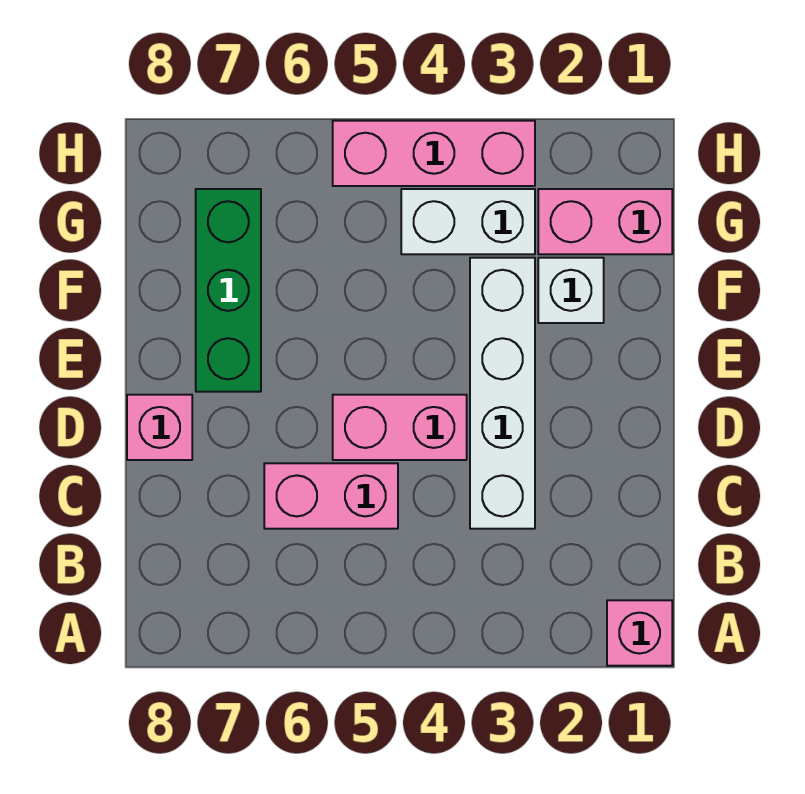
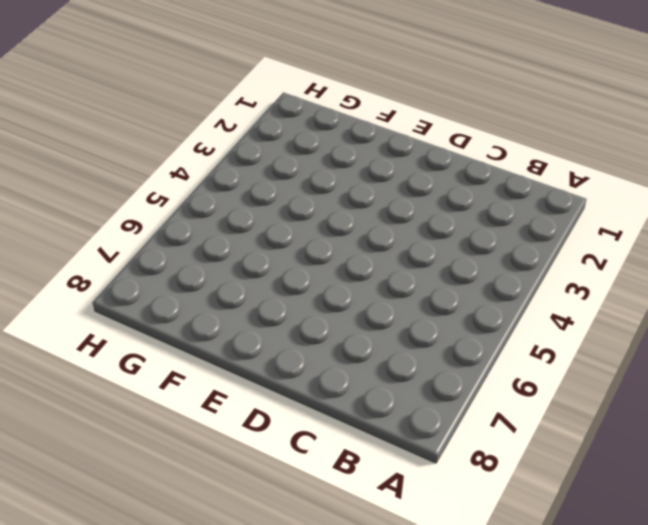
none -> pink brick A1 level 1
none -> white brick C3:F3 level 1

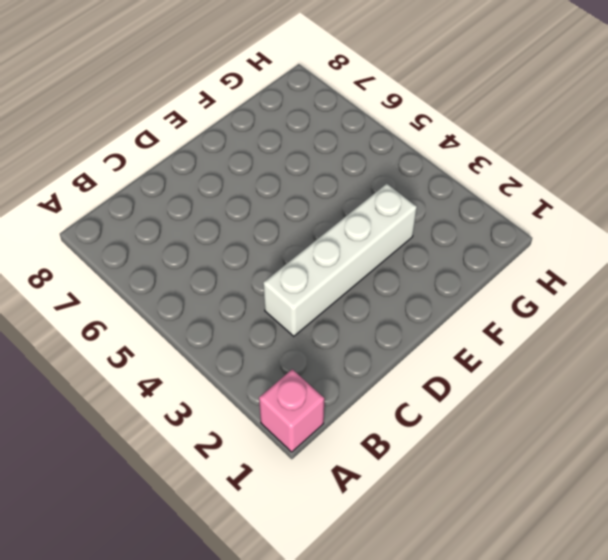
none -> pink brick C5:C6 level 1
none -> pink brick D4:D5 level 1

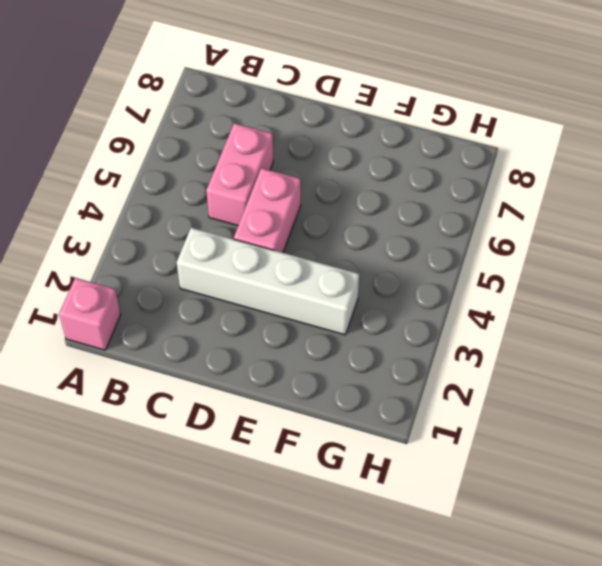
none -> pink brick D8 level 1
none -> green brick E7:G7 level 1

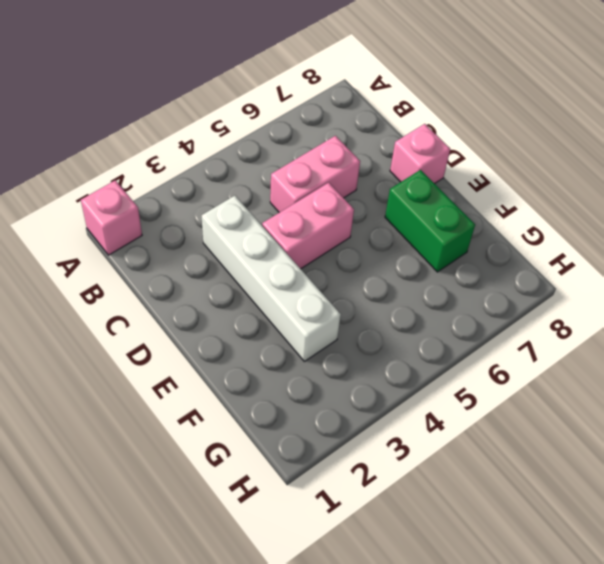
green brick E7:F7 level 1 -> green brick E7:G7 level 1
none -> white brick F2 level 1
none -> pink brick G1:G2 level 1

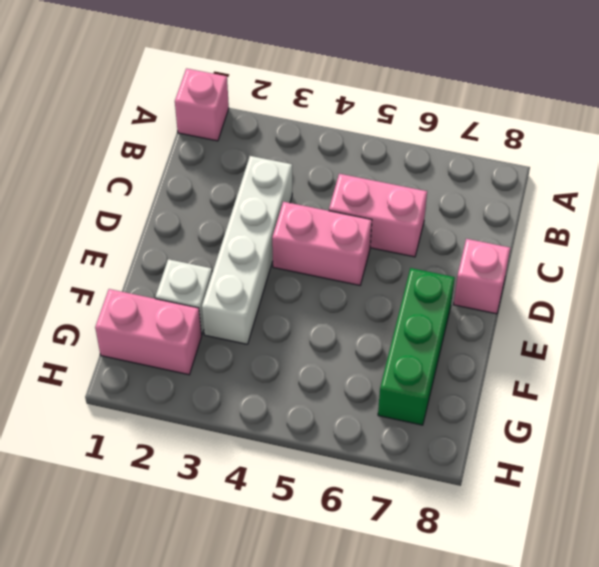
none -> white brick G3:G4 level 1
none -> pink brick H3:H5 level 1

